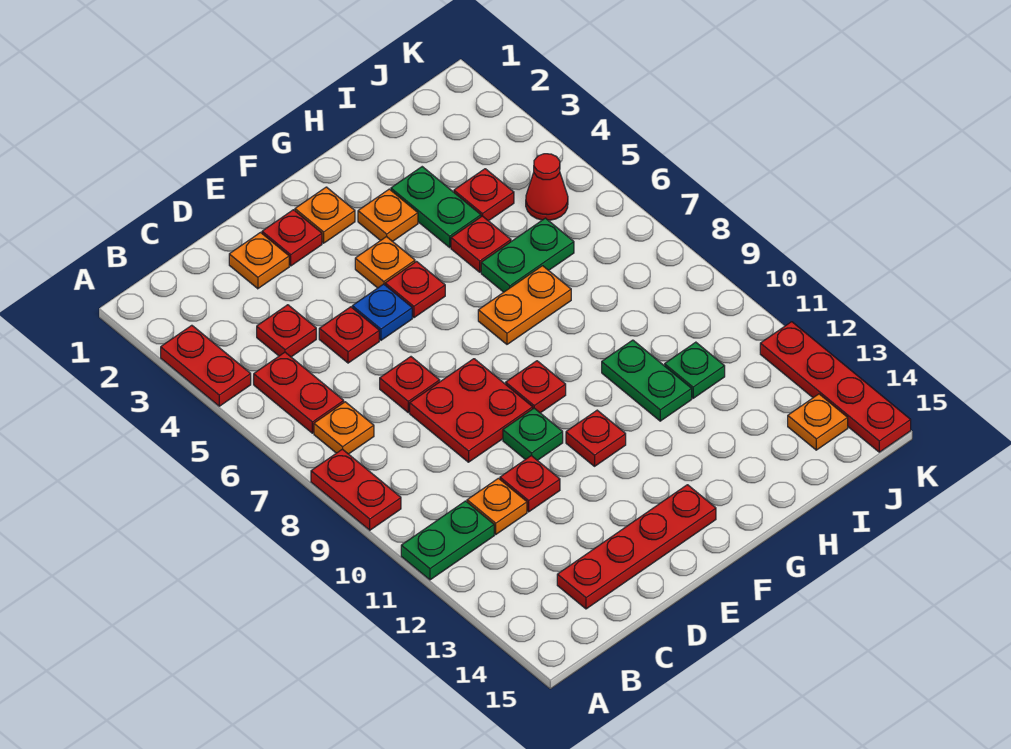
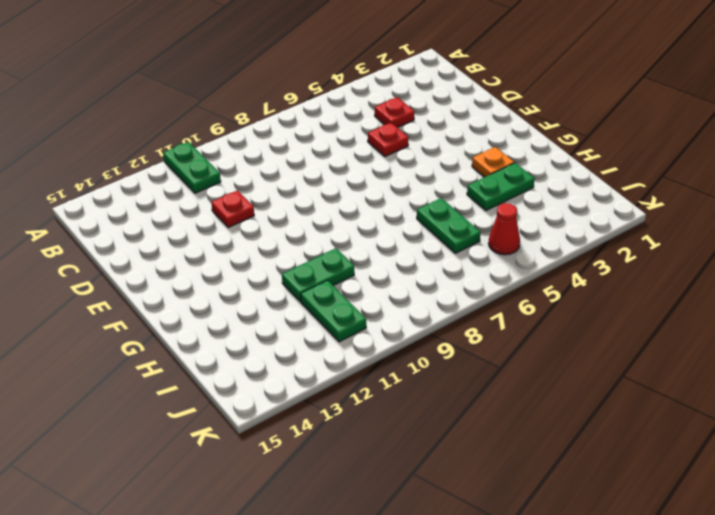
green plate I11:J11 level 1 -> green plate I11 level 1
none -> red plate A3:A4 level 1
none -> red plate A8:A9 level 1
none -> red plate B5:B6 level 1
none -> orange plate B7 level 1

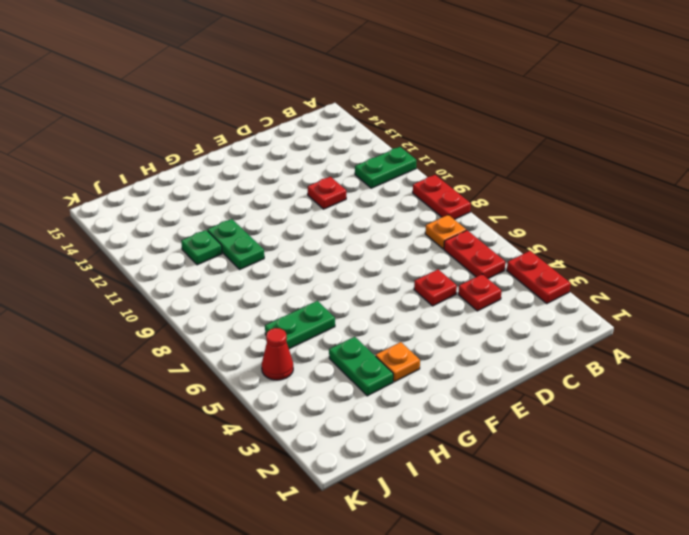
none -> orange plate C11 level 1
none -> red plate C14:F14 level 1
none -> orange plate D2 level 1
none -> red plate D7 level 1

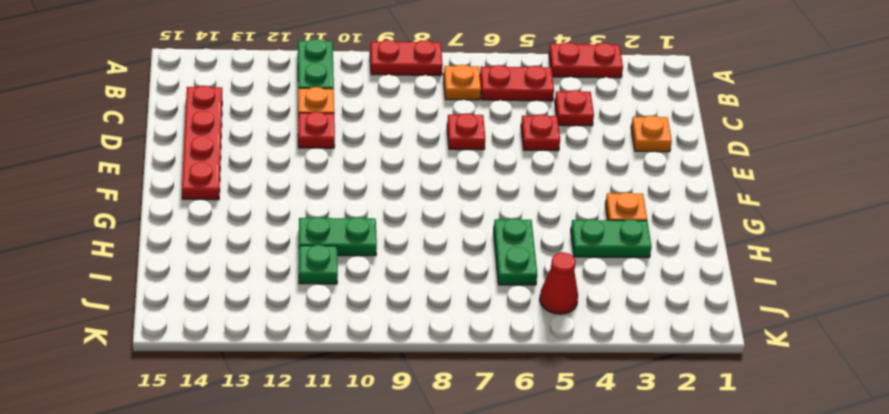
none -> red plate D8:E9 level 1
none -> red plate E2 level 1
none -> blue plate E5 level 1
none -> green plate E10 level 1

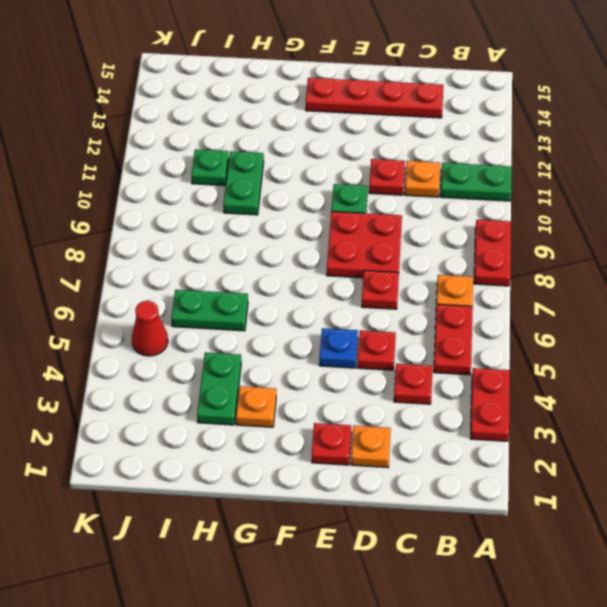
none -> orange plate F2 level 1
none -> orange plate F4 level 1
none -> red plate F5 level 1
none -> red plate F9 level 1

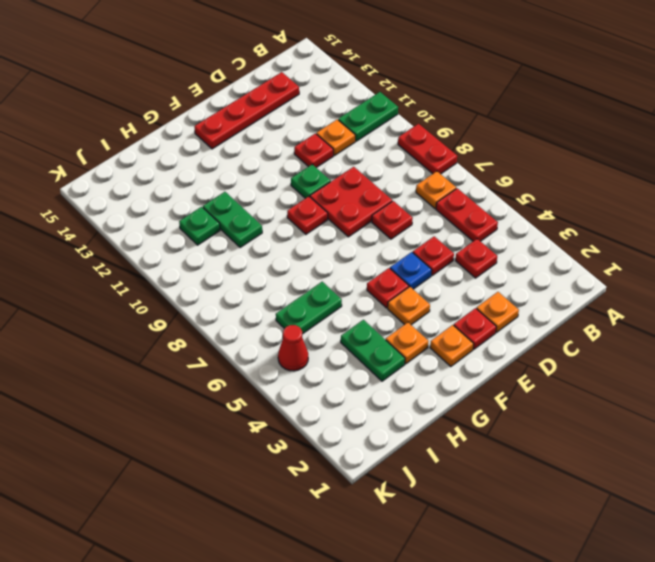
none -> red plate A3:A4 level 1
none -> red plate F11 level 1
none -> orange plate G7:H7 level 1
none -> red plate H5 level 1

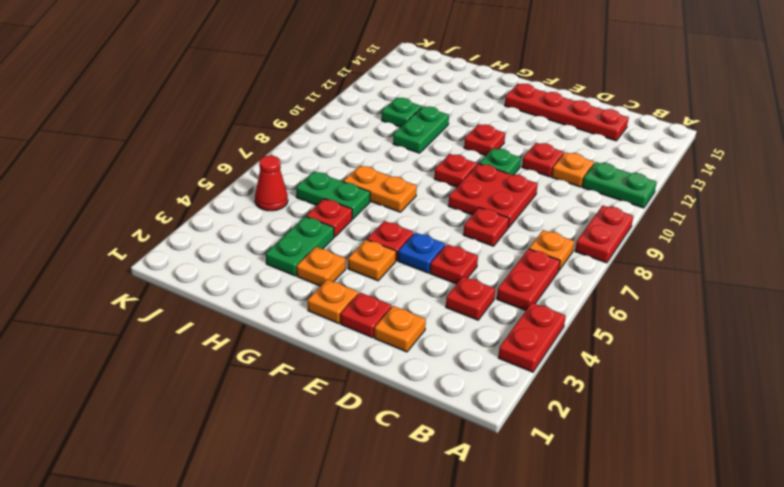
none -> red plate I4 level 1
none -> orange plate J14 level 1
none -> red plate K12:K15 level 1

